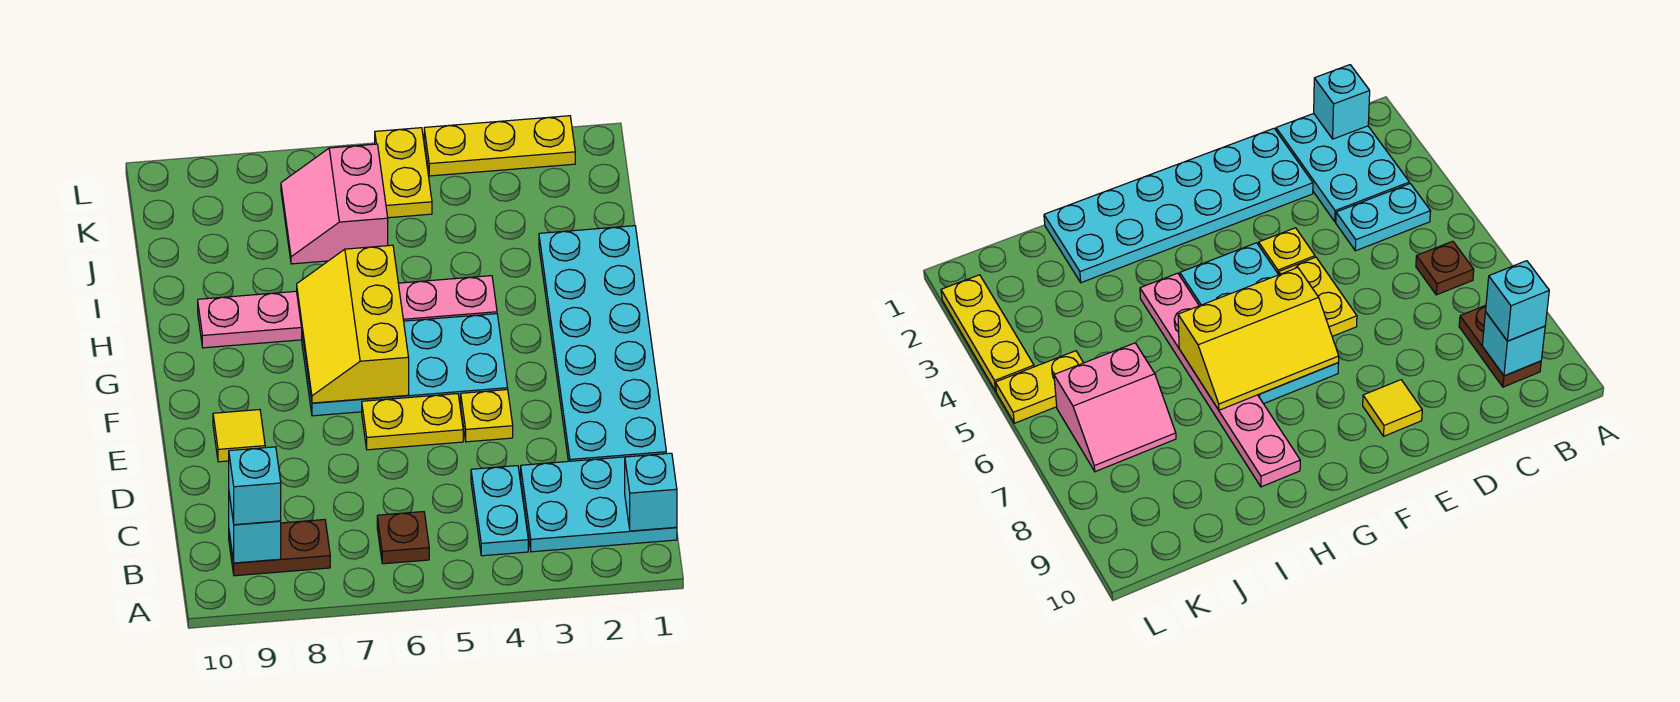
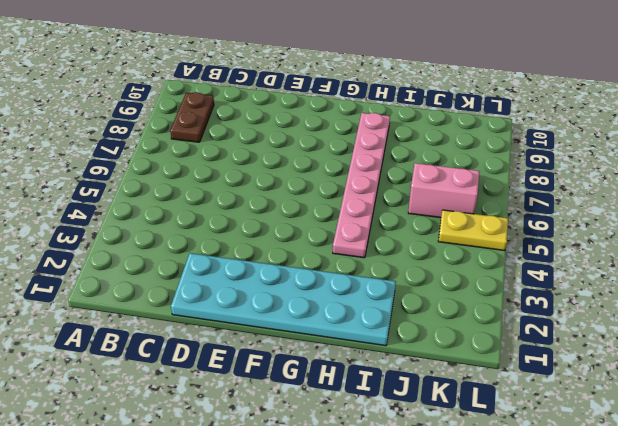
none -> cyan plate B1:C3 level 1
none -> cyan plate B4:C4 level 1
none -> brown plate B6 level 1

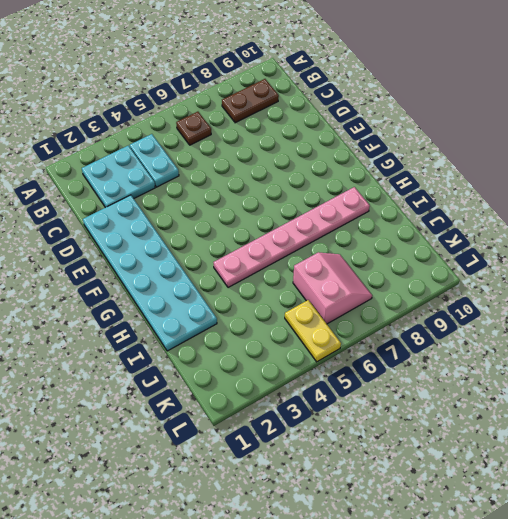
cyan plate B2:C3 level 1 -> cyan plate B1:C3 level 1
none -> yellow plate E4 level 1
none -> yellow plate E5:E6 level 1
none -> yellow tile E9 level 1

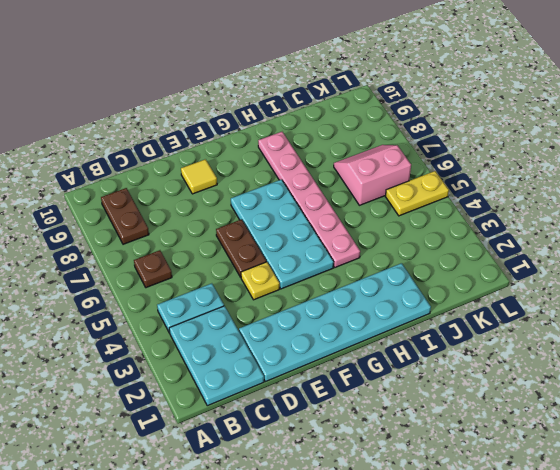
brown plate E5:E6 level 1 -> yellow plate E5:E6 level 1
none -> yellow plate L2:L4 level 1
none -> cyan brick B1 level 2
none -> cyan brick B9 level 2

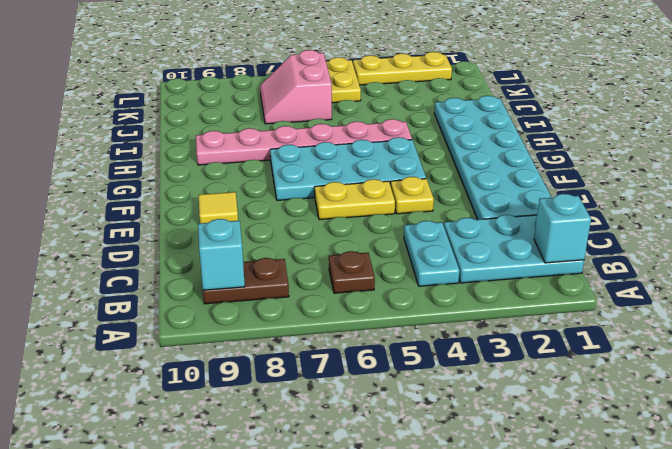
none -> yellow slope F6:H7 level 2 top 6
none -> cyan brick B9 level 3

